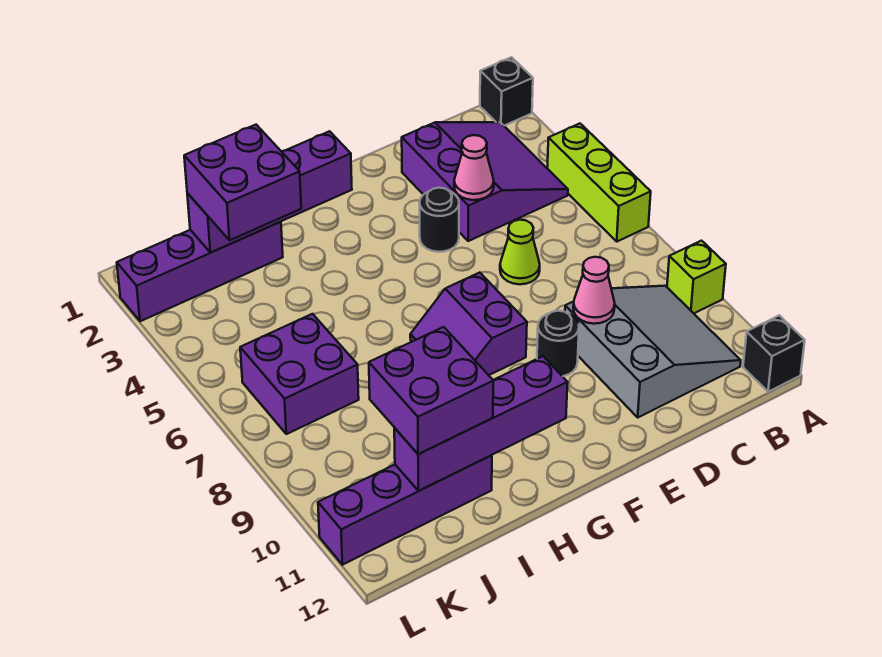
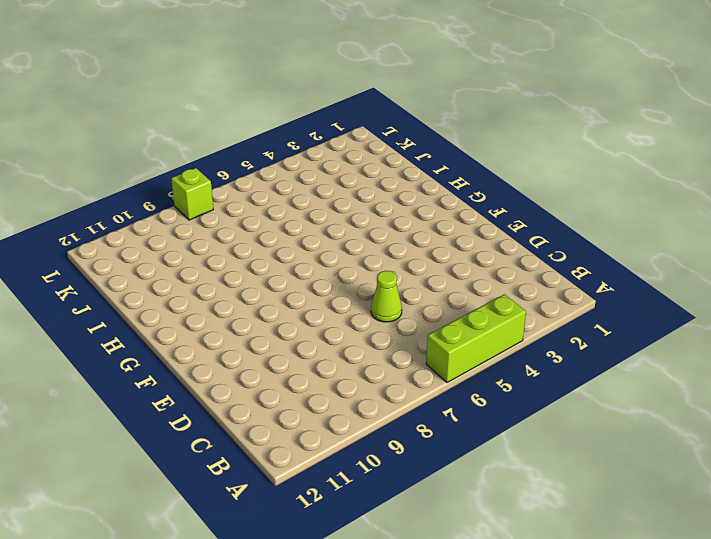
lime brick L8 level 1 -> lime brick A9 level 1
none -> black brick A1 level 1
none -> black brick A12 level 1
none -> purple slope B2:D4 level 1 top D

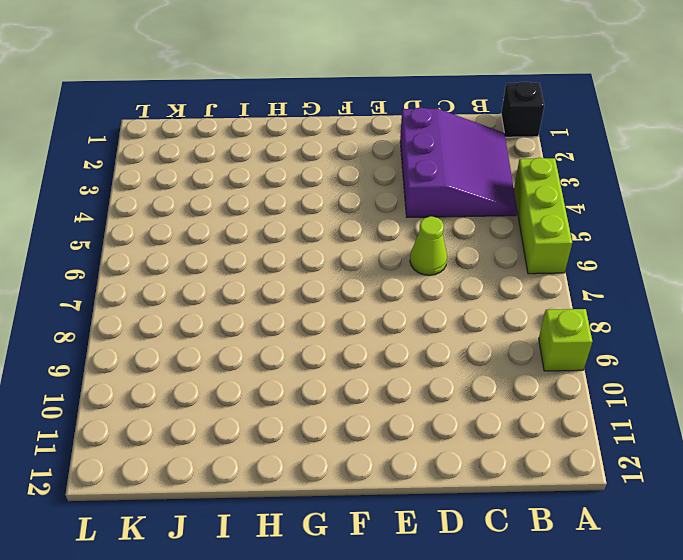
none -> black brick A12 level 1
none -> grey slope B9:D11 level 1 top D
none -> black round brick E4 level 1

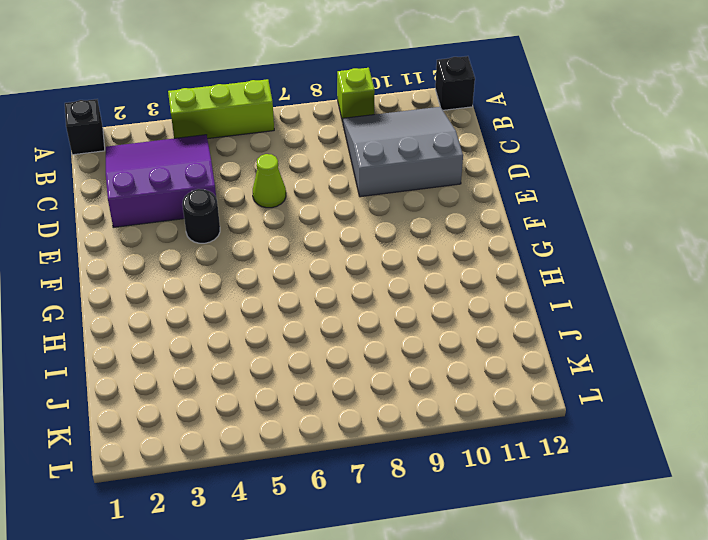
none -> black round brick E9 level 1
none -> purple slope F7:G8 level 1 top F
none -> purple brick I2:L2 level 1

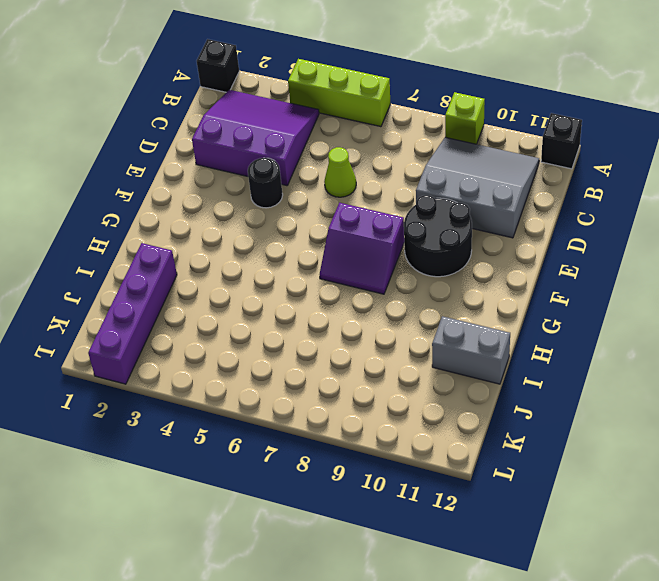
black round brick E9:F10 level 1 -> black round brick E9 level 1
grey brick I11:I12 level 1 -> purple brick I11:L11 level 1
none -> purple brick J6:K7 level 1
none -> pink cone D4 level 2
none -> pink cone D9 level 2

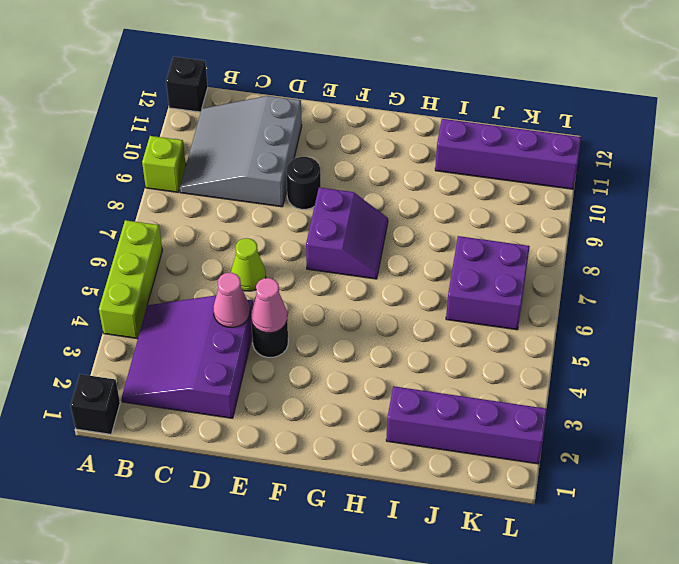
pink cone E4 level 2 -> pink cone D9 level 2
none -> purple brick G2:J2 level 2
none -> purple brick G11:J11 level 2
none -> purple brick I2:J3 level 3

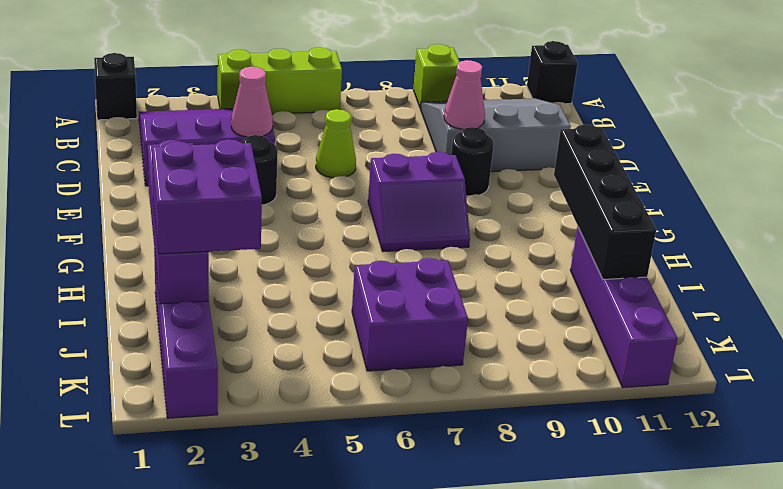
black brick G11:J11 level 2 -> purple brick G11:J11 level 2
none -> purple brick I10:J11 level 3

